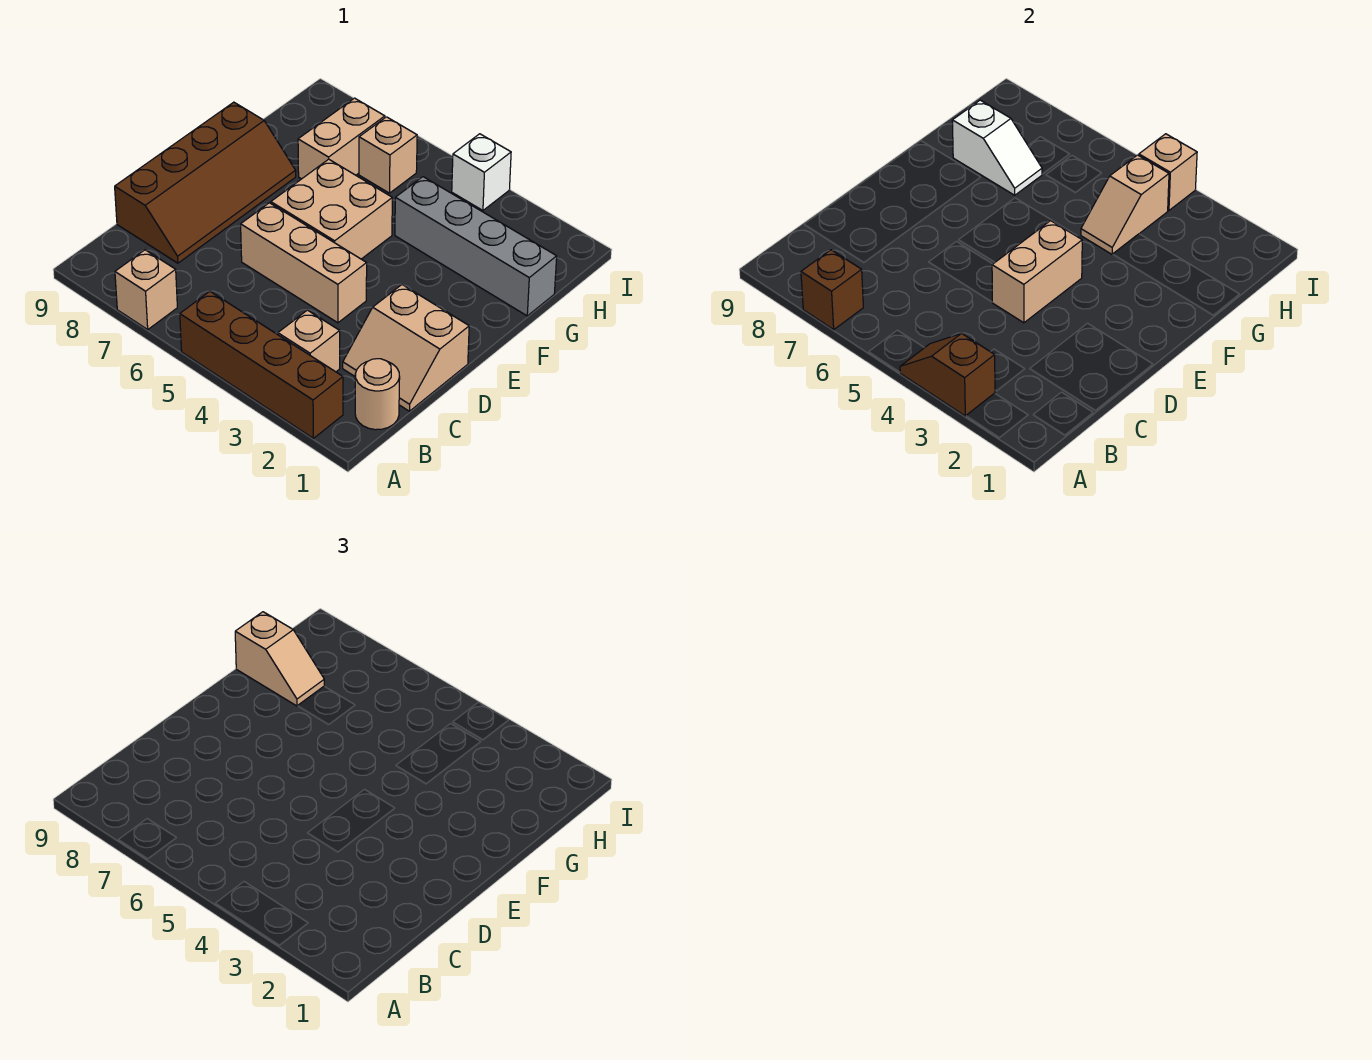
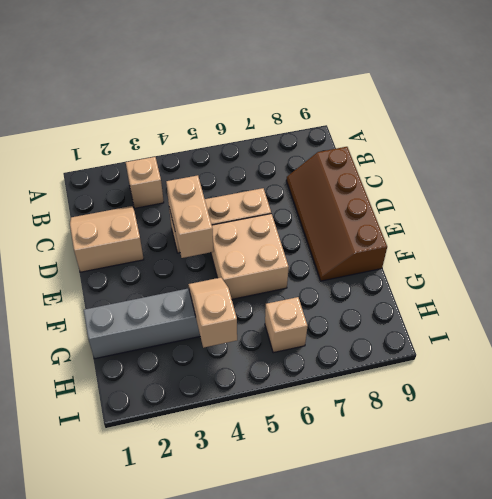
none -> brown brick A2:A5 level 1
none -> tan brick A7 level 1
none -> tan round brick B1 level 1

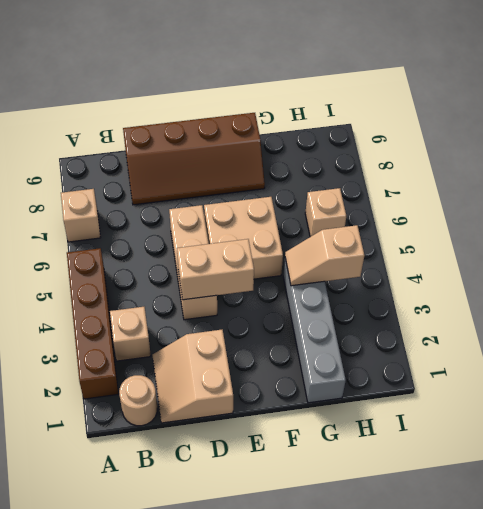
none -> tan brick G7:H7 level 1
none -> white brick I4 level 1
none -> brown slope A3:A4 level 2 top 3

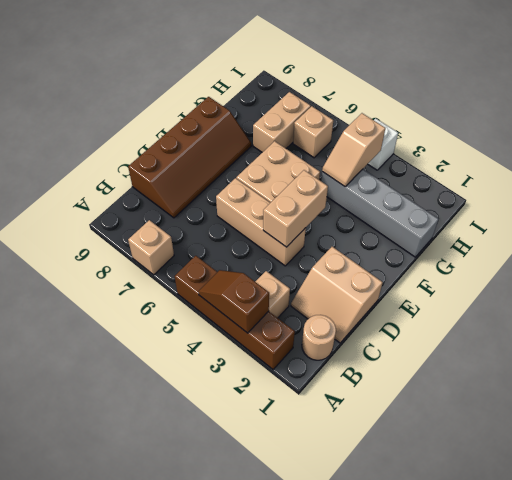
none -> brown brick A7 level 2
none -> white slope G7:G8 level 2 top 8
none -> tan brick I4 level 2

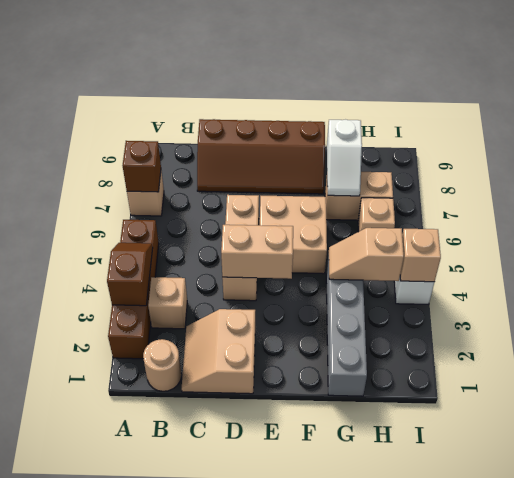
none -> tan slope G8:G9 level 3 top 9

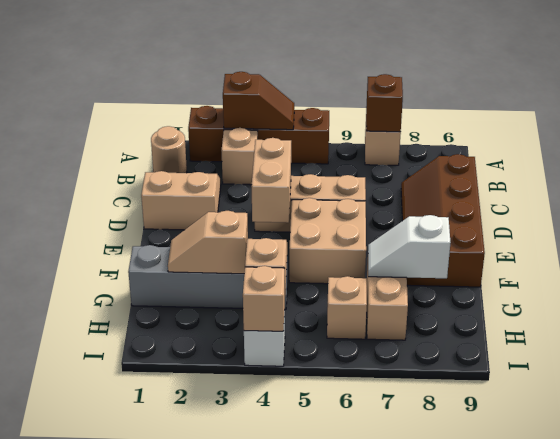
tan slope G2:G3 level 2 top 3 -> tan slope G8:G9 level 3 top 9

